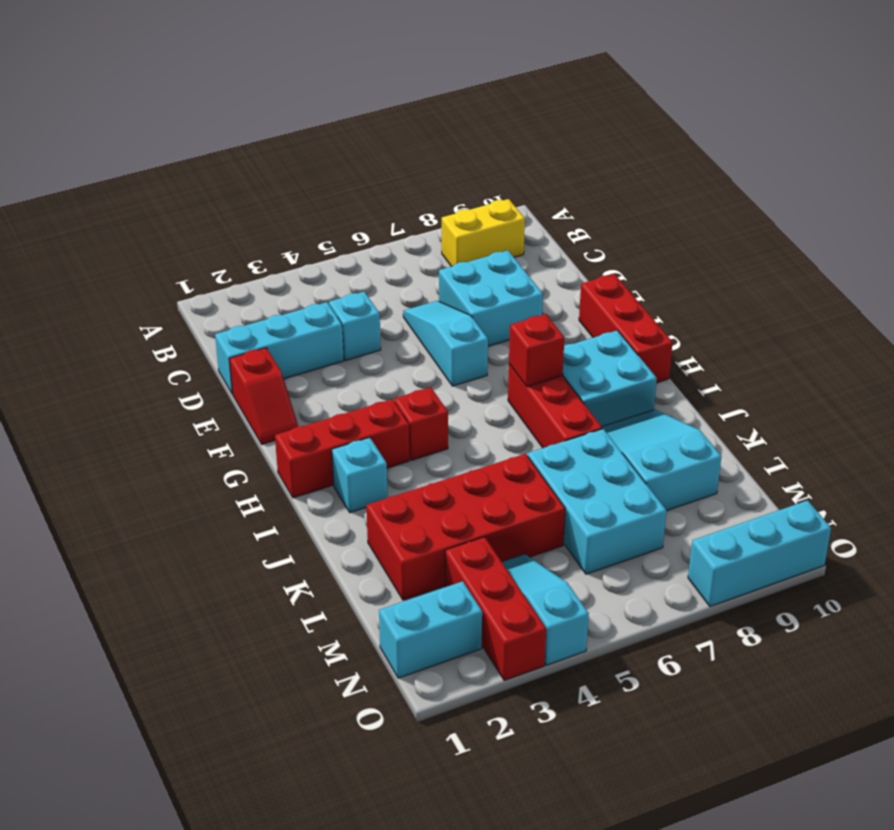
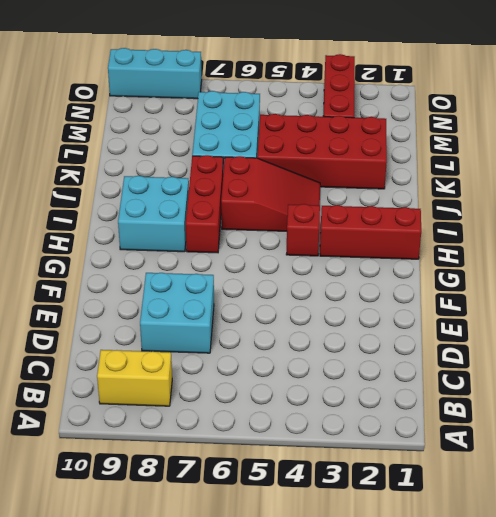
red slope I4:J6 level 1 top 6 -> none
none -> cyan brick D1:D3 level 1
none -> cyan brick D4 level 1
none -> cyan slope D6:F6 level 1 top F

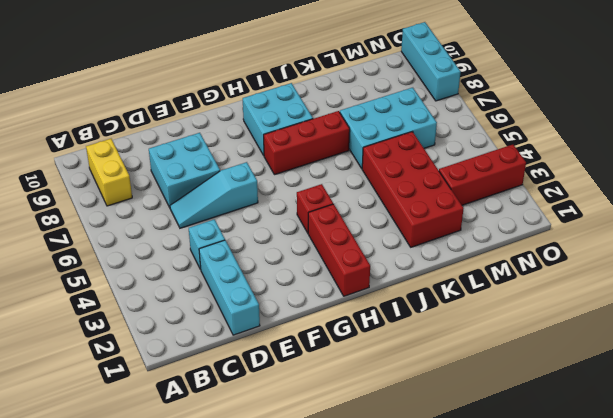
none -> red slope E1:F1 level 1 top E
none -> red brick F10:H10 level 1
none -> cyan brick I2 level 1

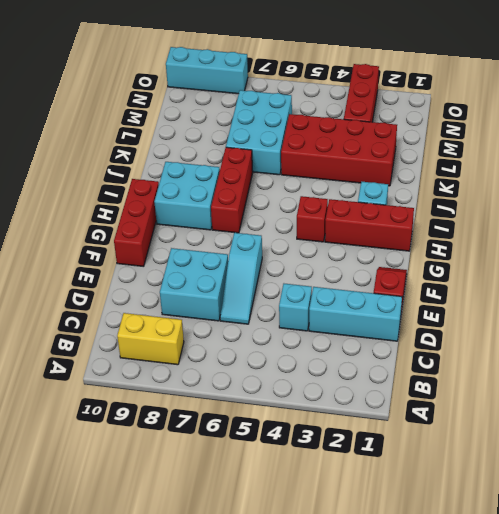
none -> cyan slope J8:L9 level 1 top L
none -> cyan slope M4:O4 level 1 top O
none -> cyan brick N1:N2 level 1

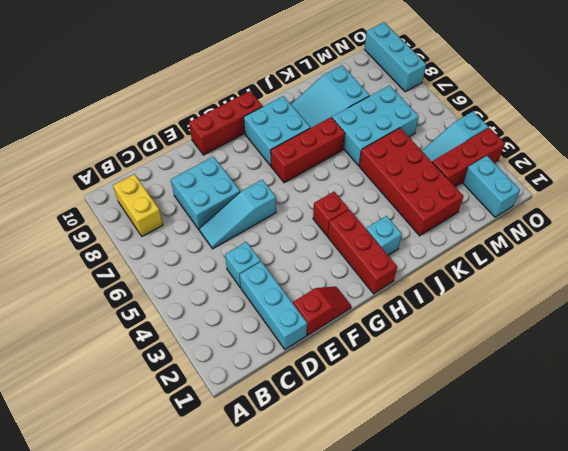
none -> red brick H7 level 2

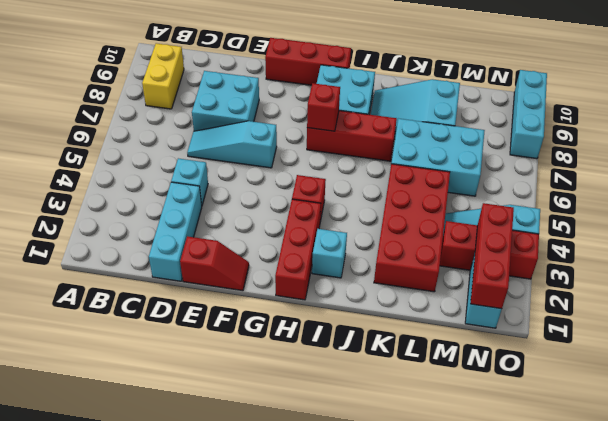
red brick N1:N3 level 2 -> none

